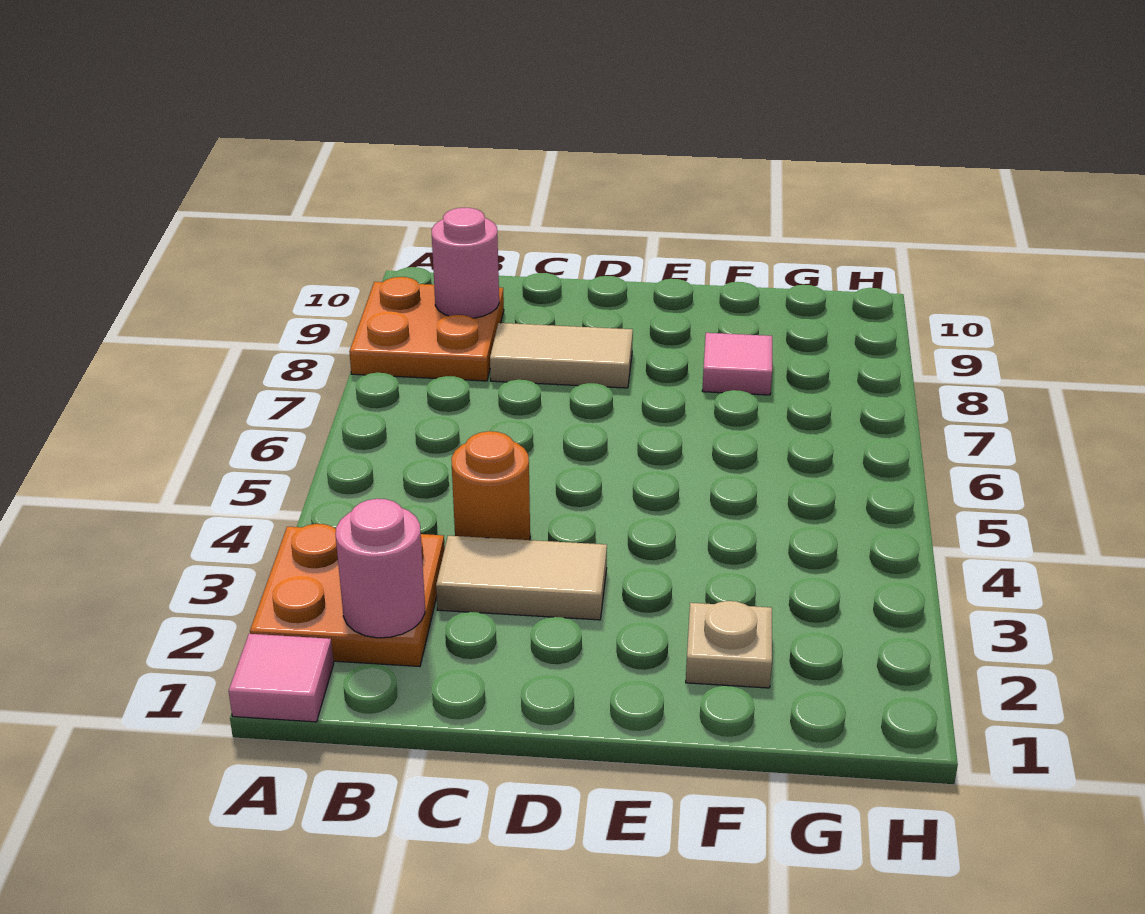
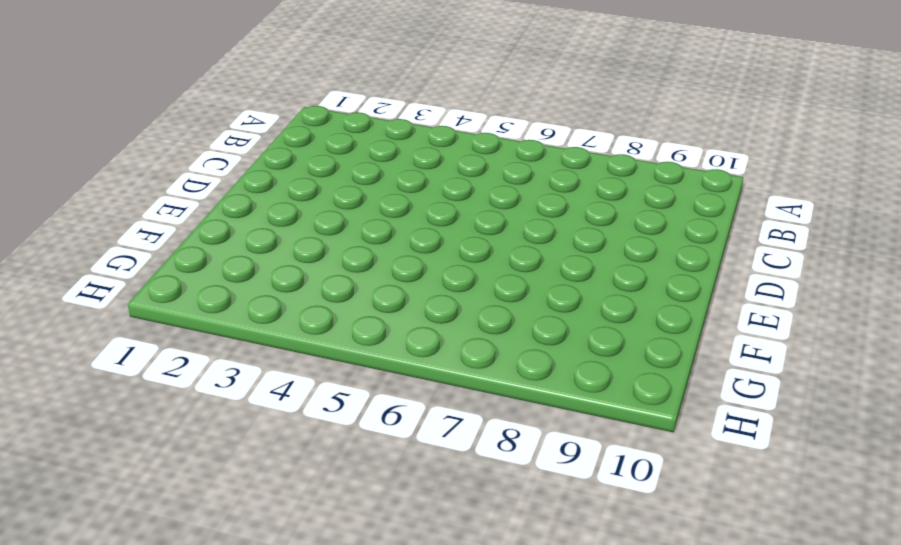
none -> pink tile A1 level 1
none -> orange plate A2:B3 level 1

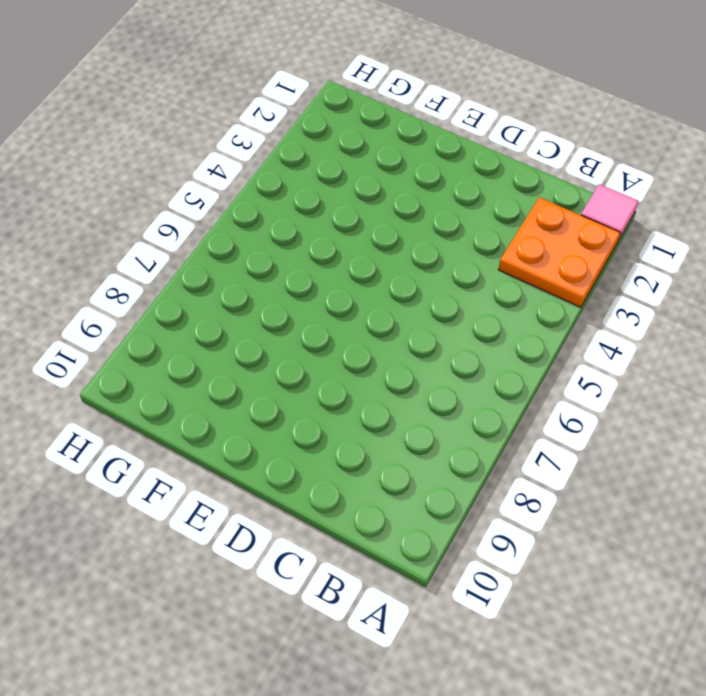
none -> orange plate A8:B9 level 1
none -> tan tile C3:D3 level 1

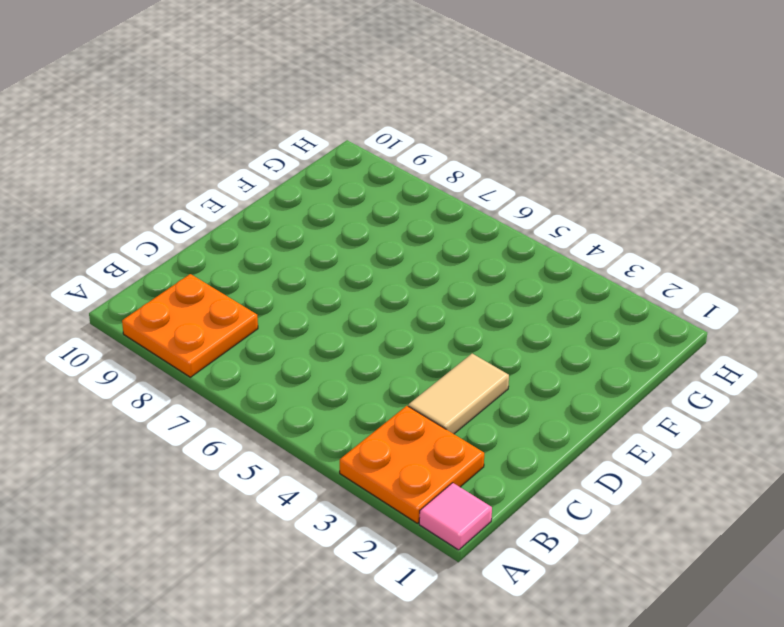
none -> orange round brick C4 level 1
none -> tan tile C8:D8 level 1

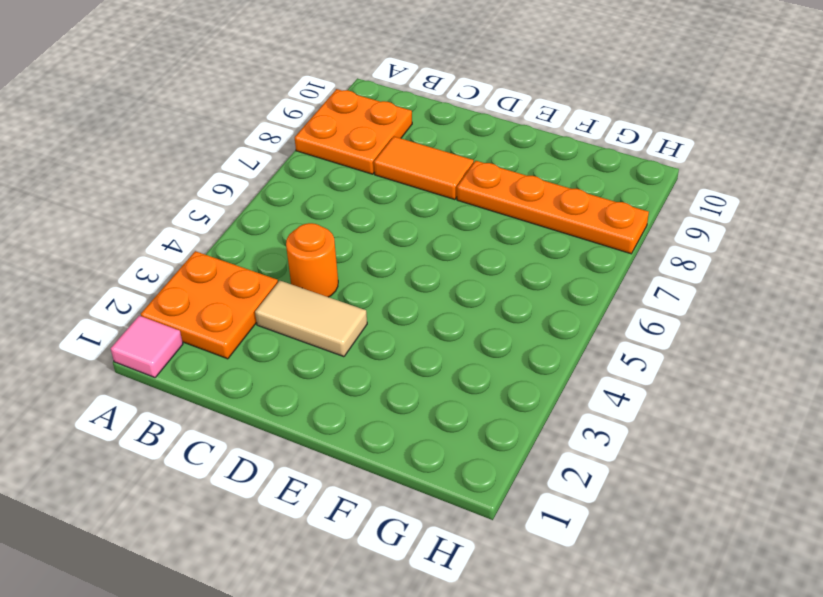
orange tile C8:D8 level 1 -> tan tile C8:D8 level 1
orange plate E8:H8 level 1 -> pink tile F8 level 1
none -> tan plate F2 level 1
none -> pink round brick B2 level 2

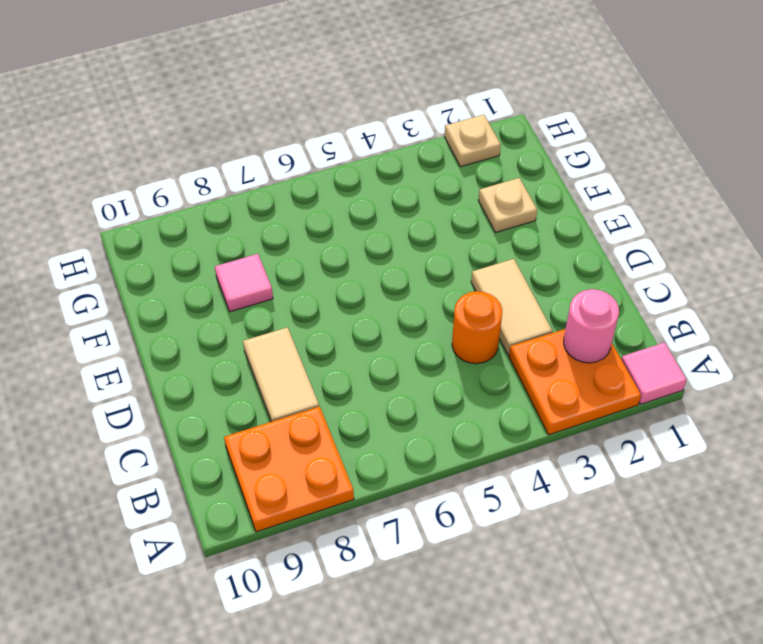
tan plate H2 level 1 -> none
none -> pink round brick B9 level 2

